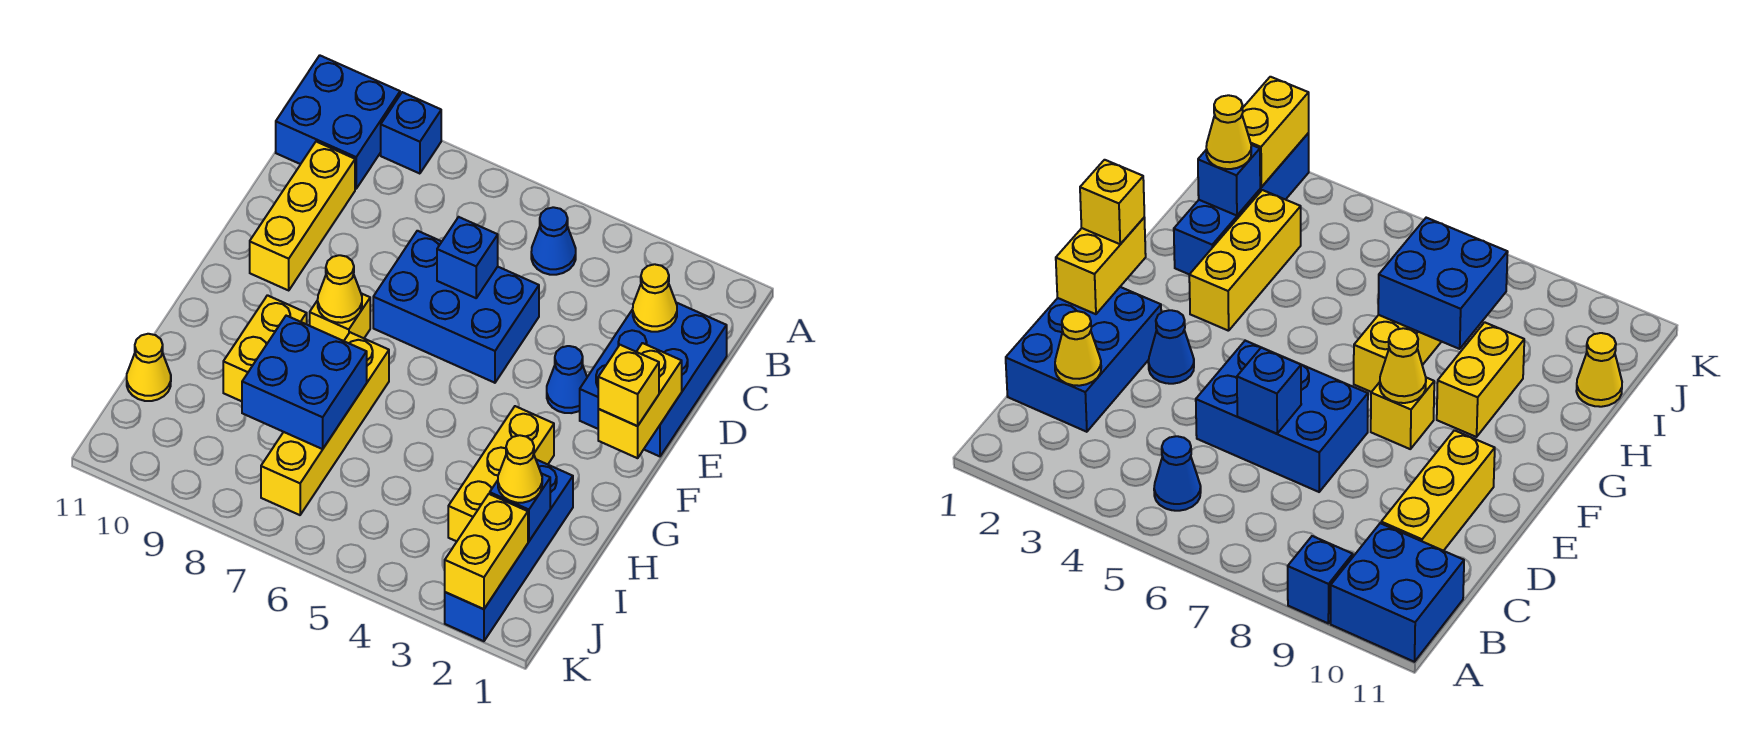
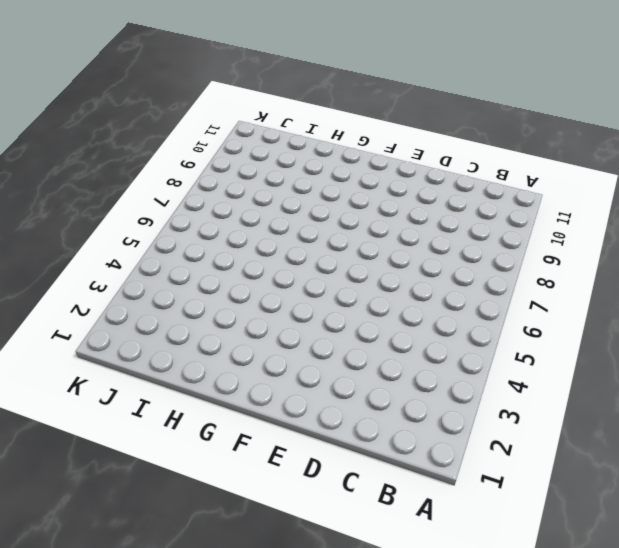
none -> blue brick A9 level 1
none -> blue brick A10:B11 level 1
none -> blue cone B5 level 1

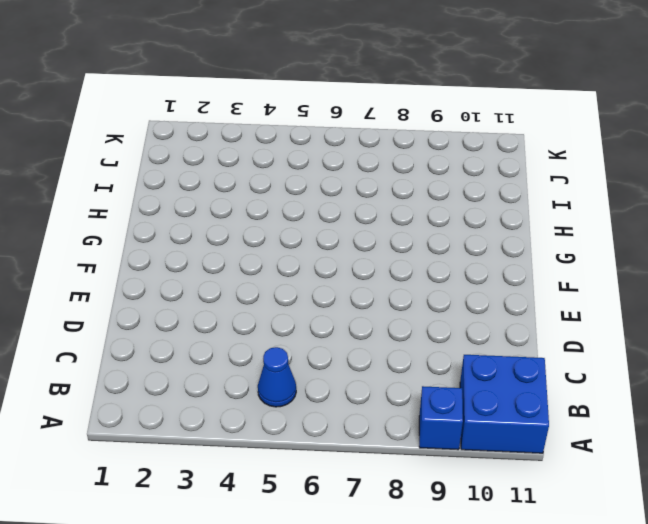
none -> blue brick C1:E2 level 1
none -> yellow brick C10:E10 level 1
none -> blue brick D5:E7 level 1

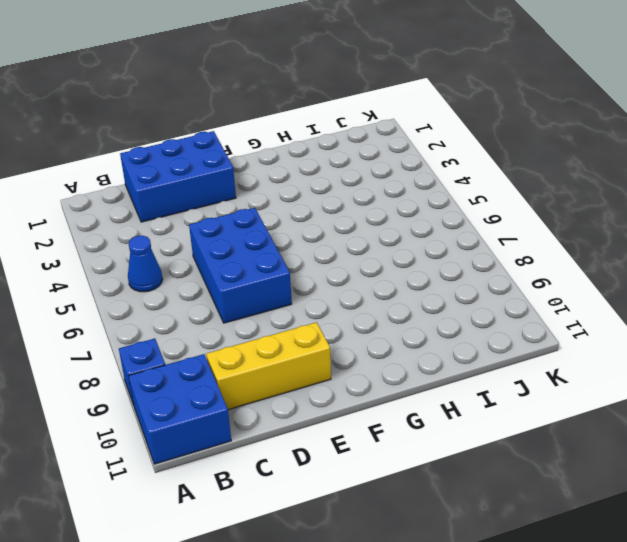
none -> blue cone E3 level 1
none -> yellow brick F8 level 1
none -> yellow brick G3:I3 level 1

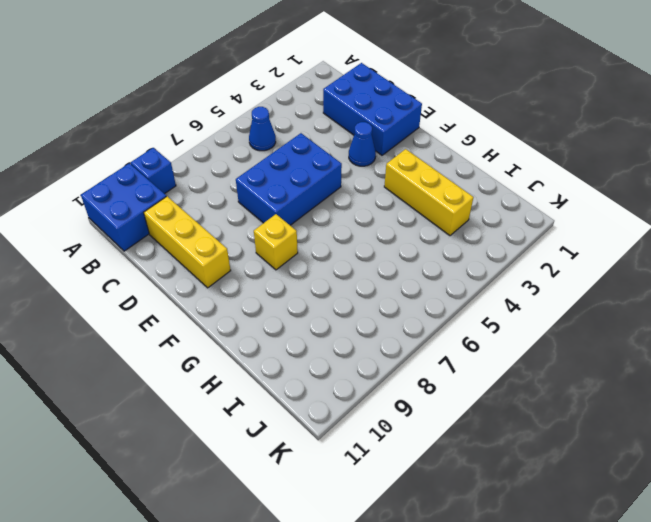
none -> yellow brick G7:J7 level 1
none -> yellow brick G9:H9 level 1
none -> blue brick H2:K2 level 1

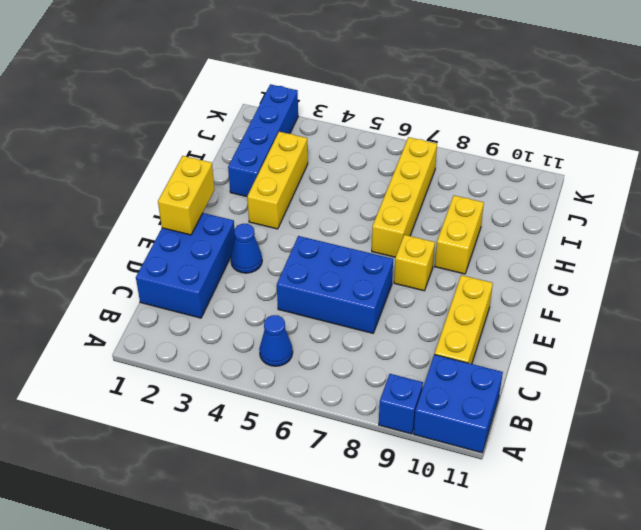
none -> yellow cone I11 level 1
none -> yellow cone C2 level 2
none -> blue brick D6 level 2

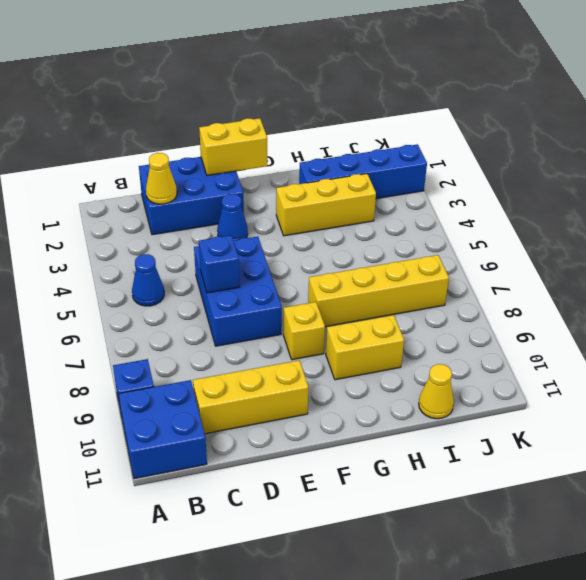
none -> yellow cone F8 level 2
none -> blue brick H7:I8 level 2
none -> blue brick I2 level 2

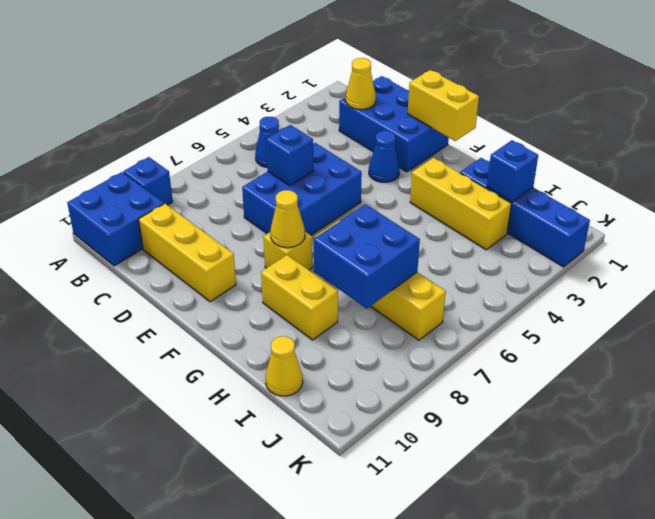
none -> yellow brick J2:K2 level 2
none -> yellow brick F1 level 3
none -> yellow cone I2 level 3

